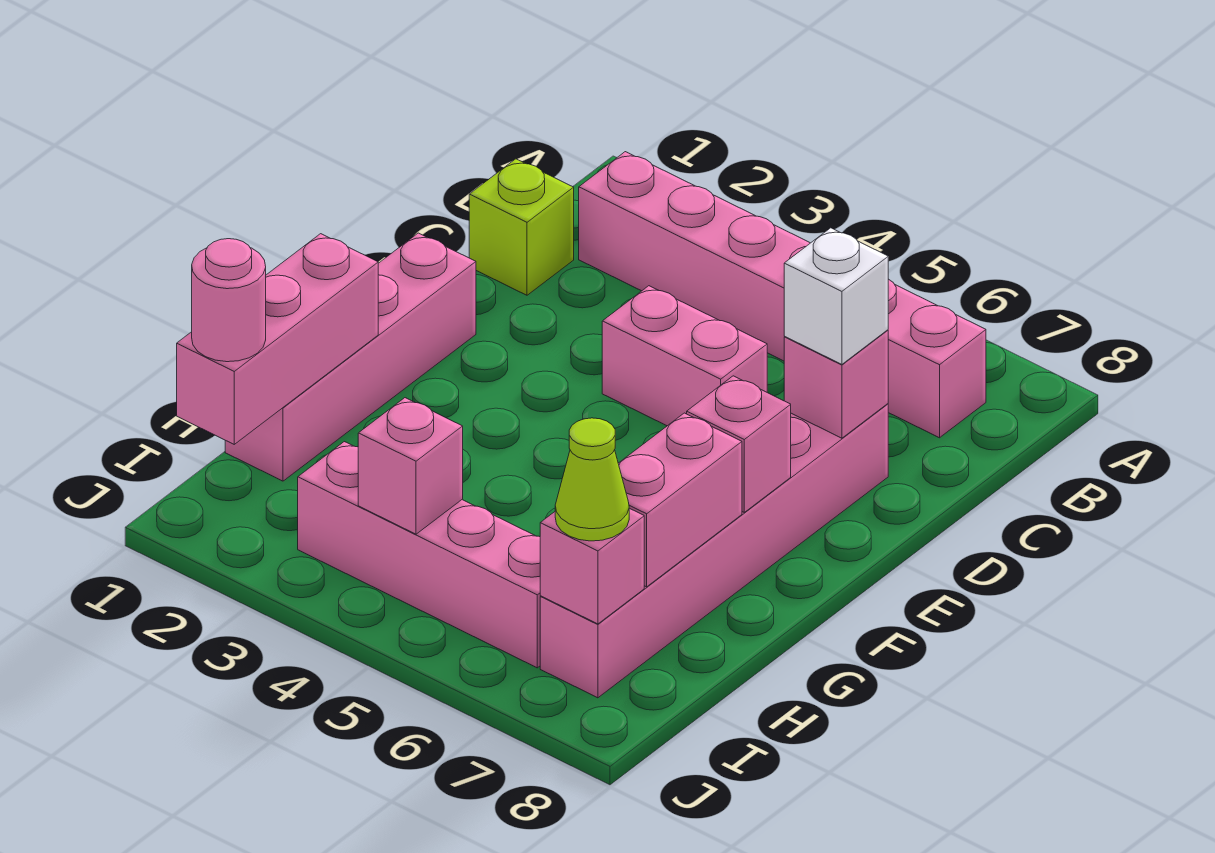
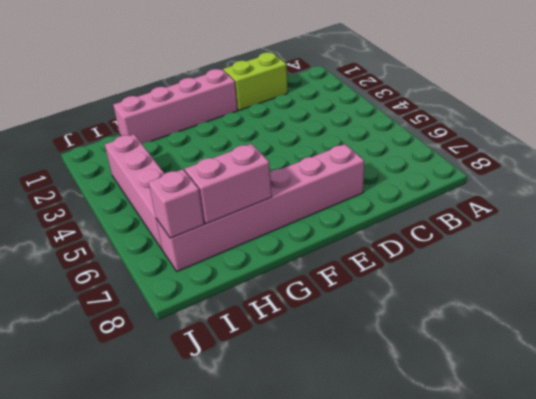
lime brick C1:D1 level 1 -> lime brick C1 level 1
none -> pink brick B2:B7 level 1
none -> pink brick D4:D5 level 1
none -> pink brick D7 level 2

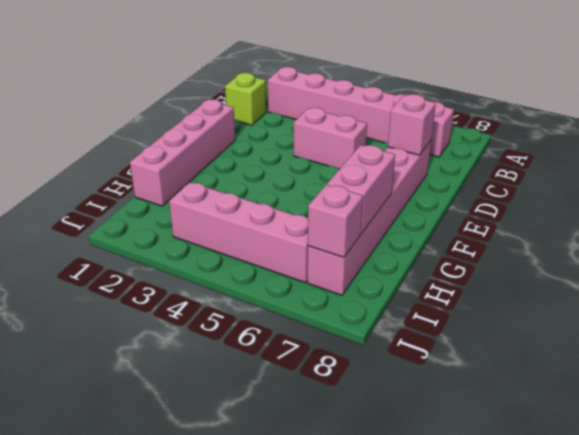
none -> pink brick F7 level 2
none -> pink brick G1:I1 level 2
none -> pink brick I4 level 2

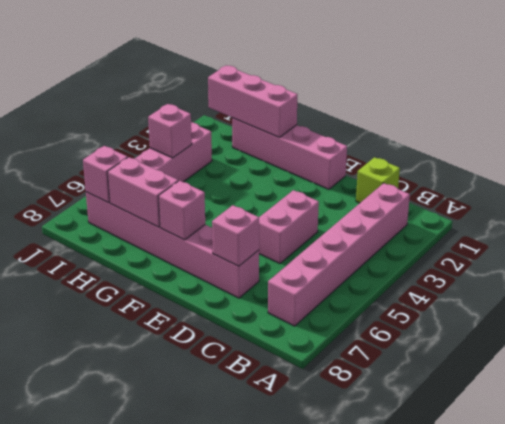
none -> white brick D7 level 3
none -> pink round brick I1 level 3
none -> lime cone I7 level 3

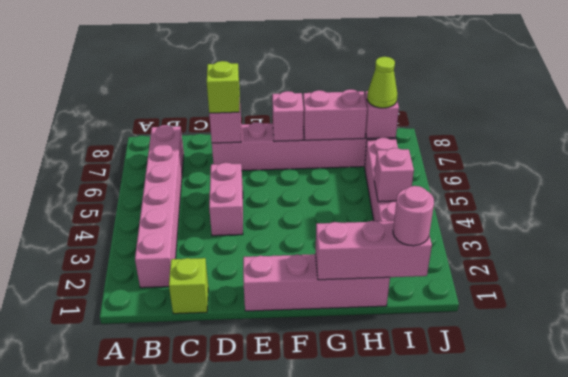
lime brick D7 level 3 -> white brick D7 level 3

